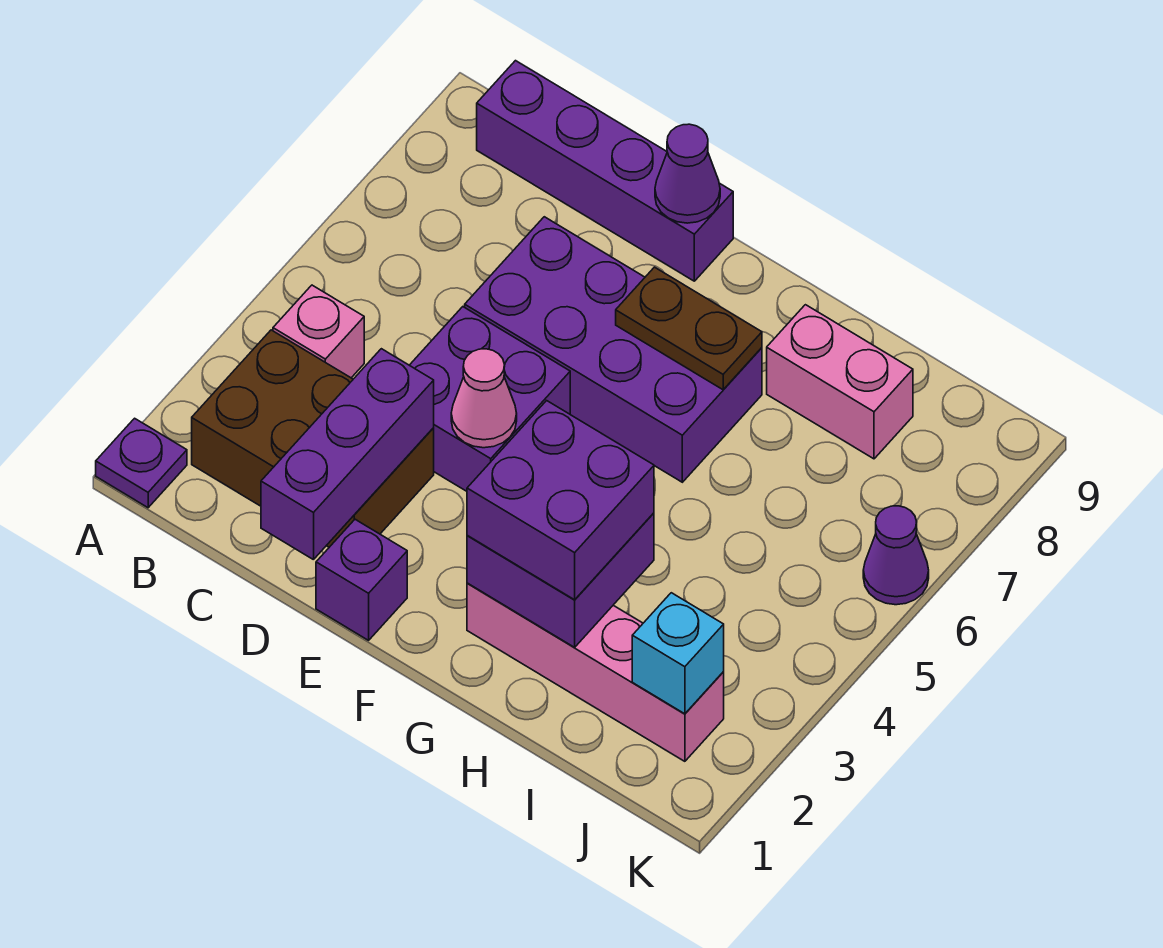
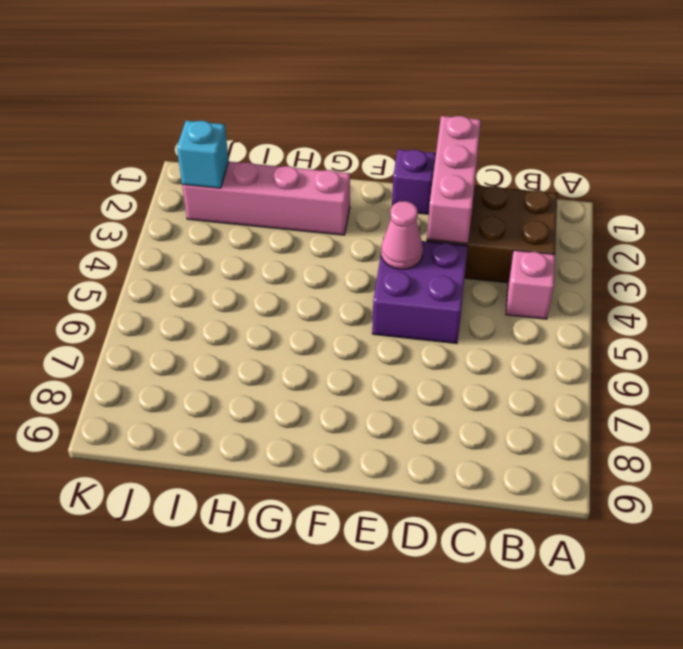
pink brick D1:D3 level 2 -> purple brick D1:D3 level 2
none -> purple plate A1 level 1
none -> purple brick B9:E9 level 1
none -> purple brick D6:G7 level 1

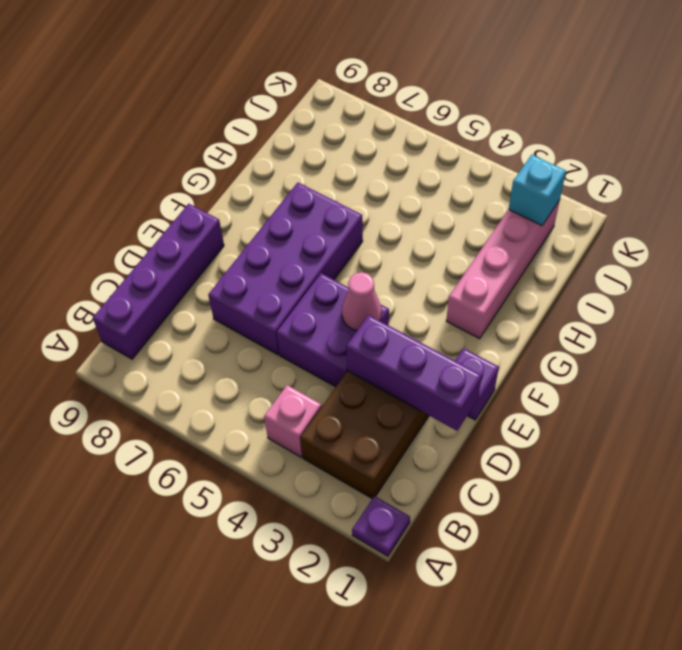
none -> pink brick H8:I8 level 1
none -> purple cone K6 level 1
none -> purple cone E9 level 2

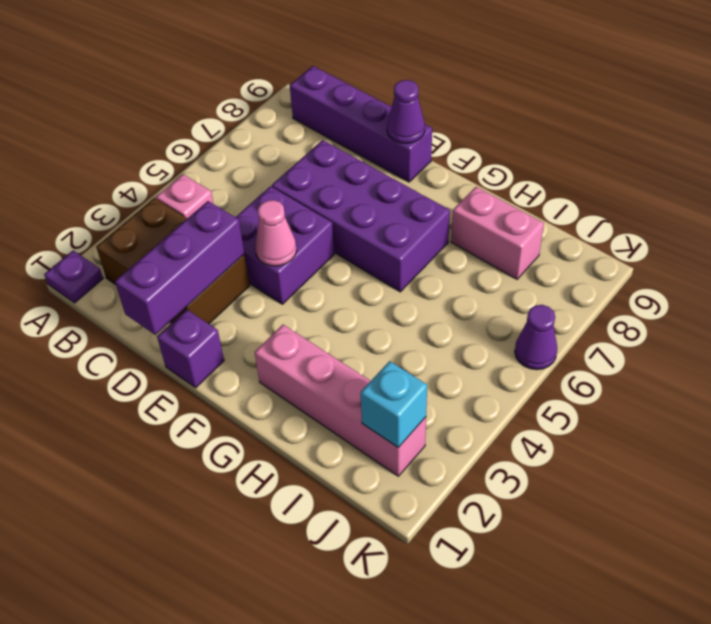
none -> brown plate F7:G7 level 2
none -> purple brick G2:H3 level 2
none -> purple brick G2:H3 level 3

